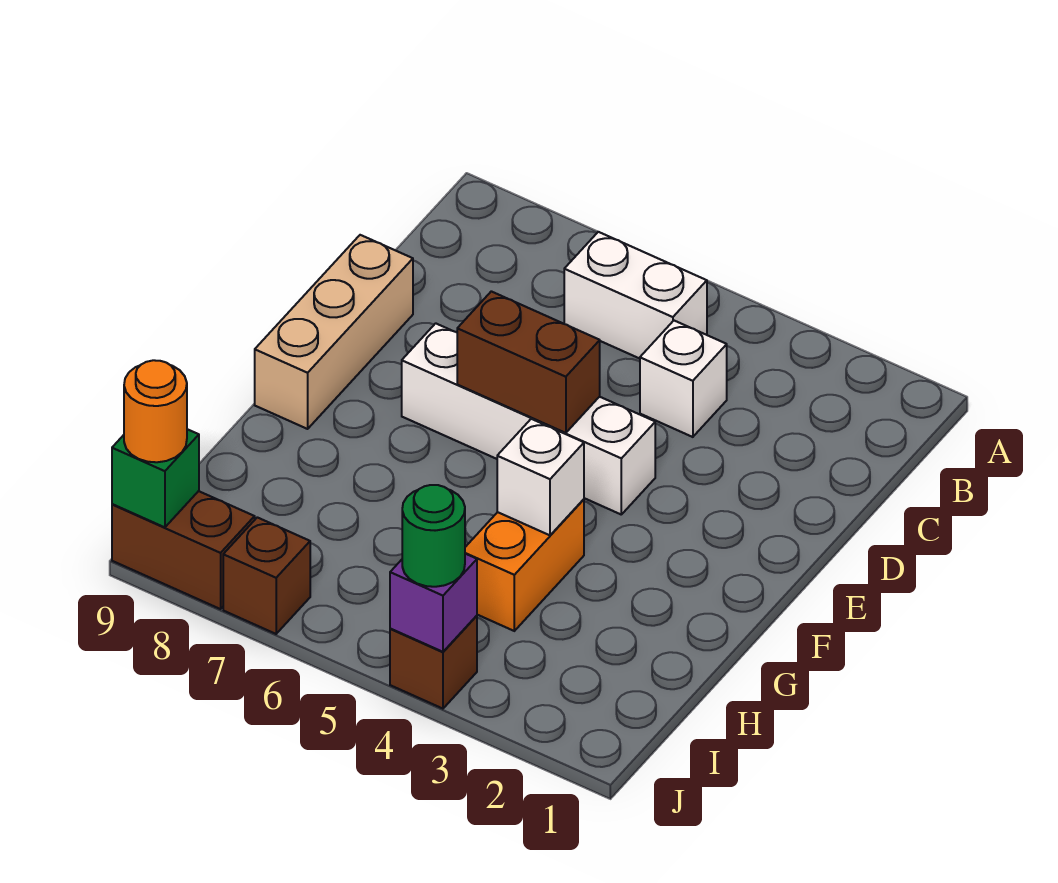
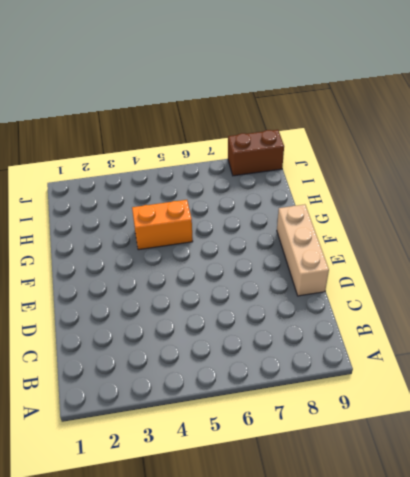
orange brick G4:G5 level 1 -> orange brick G4:H4 level 1
none -> white brick B5:B6 level 1
none -> white brick C4 level 1
none -> white brick E4:E7 level 1

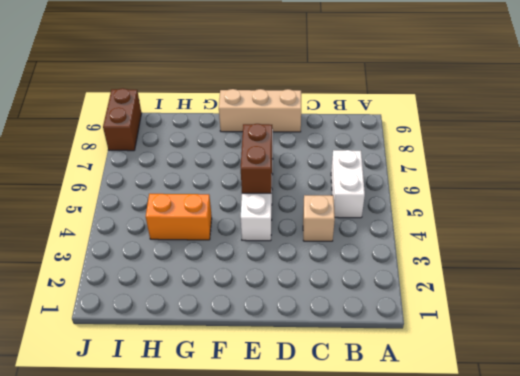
tan brick C4 level 1 -> white brick C4 level 1
none -> brown brick J4 level 1
none -> brown brick J7 level 1
none -> white brick G4 level 2

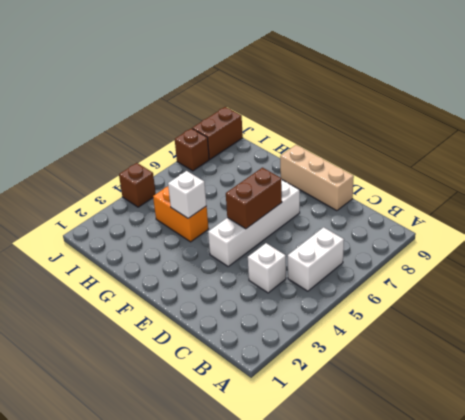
none -> purple brick J4 level 2
none -> green brick J9 level 2
none -> green round brick J4 level 3

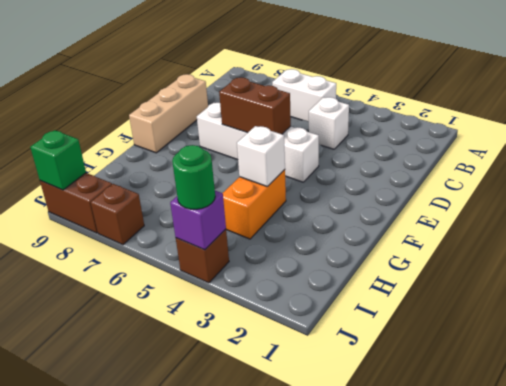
none -> orange round brick J9 level 3

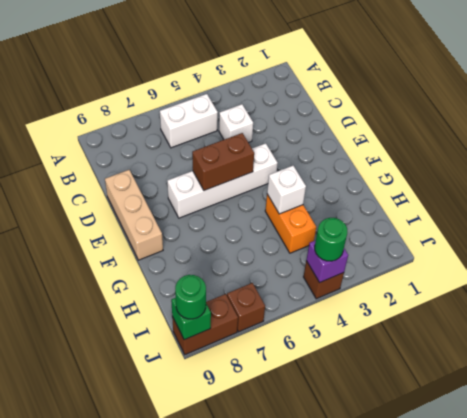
green round brick J9 level 3 -> orange round brick J9 level 3

